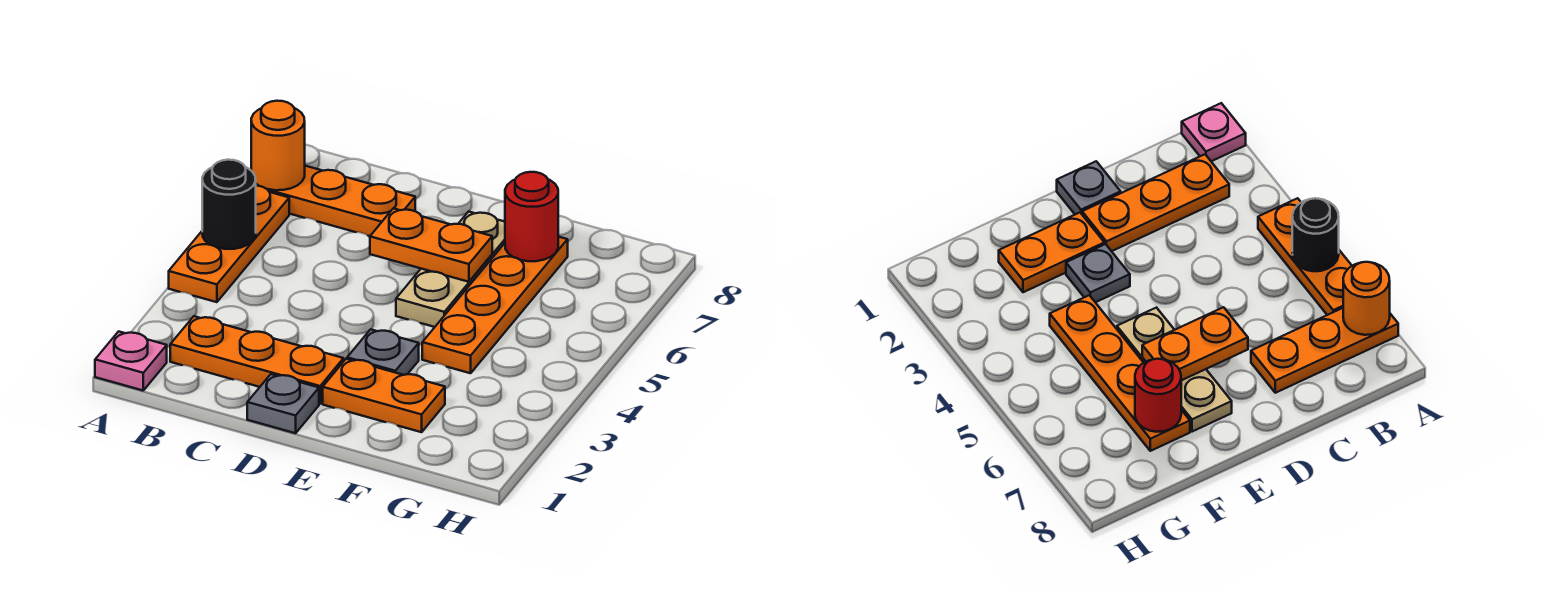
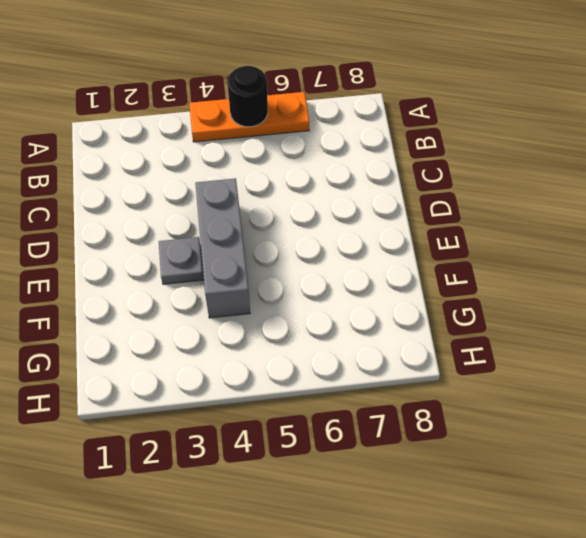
grey brick D4:F4 level 1 -> orange plate F4:F7 level 1
none -> pink plate A1 level 1
none -> orange plate A7:C7 level 1
none -> orange plate B2:D2 level 1

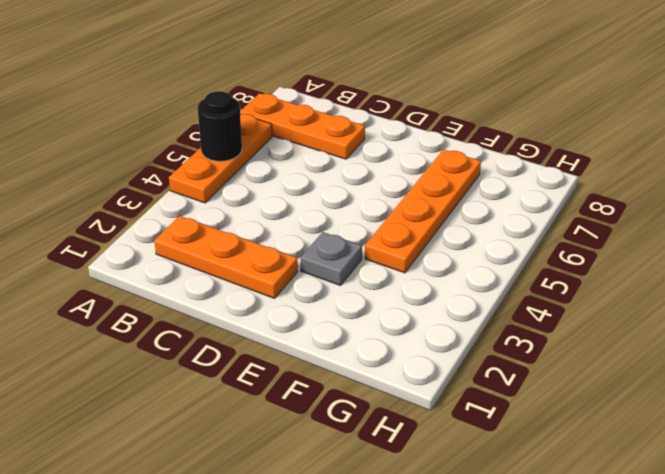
none -> pink plate A1 level 1
none -> grey plate D1 level 1
none -> orange plate E2:F2 level 1

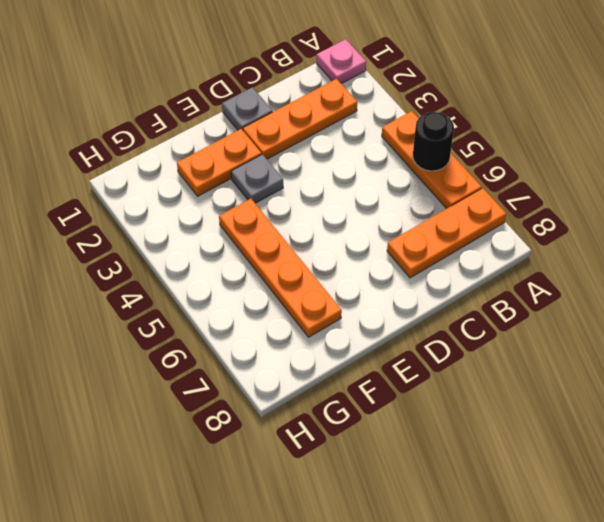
none -> tan plate E5:E7 level 1
none -> orange round brick A7 level 2
none -> orange plate D6:E6 level 2

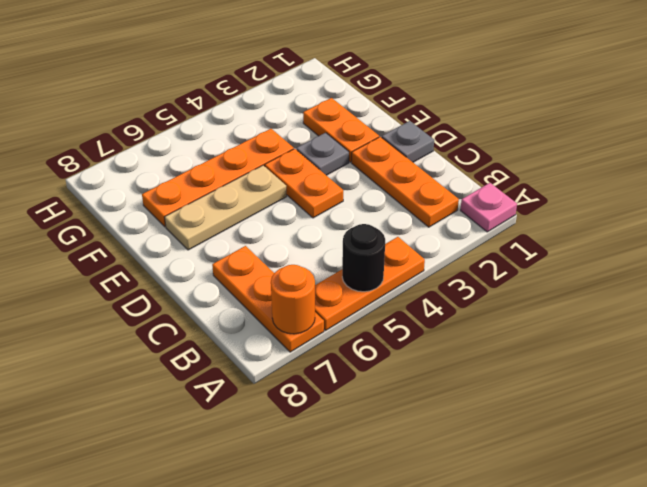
orange plate D4:E4 level 1 -> orange plate D6:E6 level 2
none -> red round brick F7 level 2

